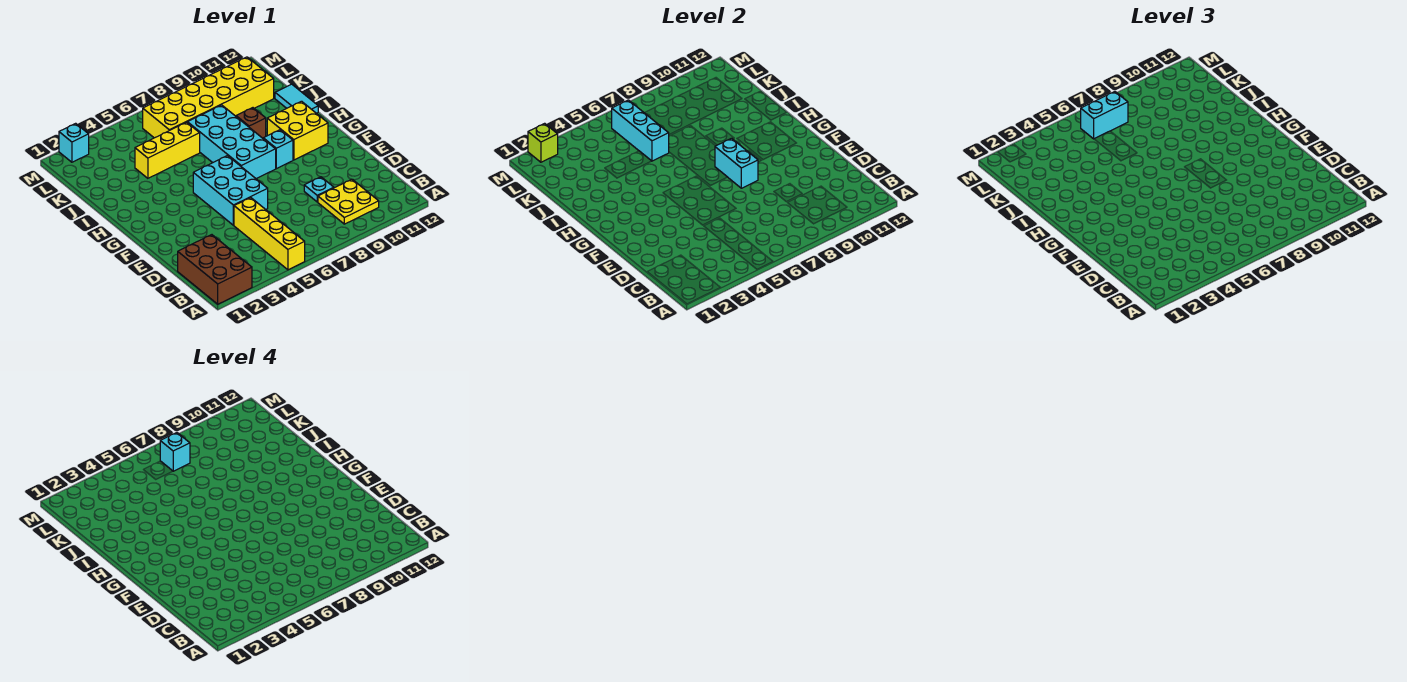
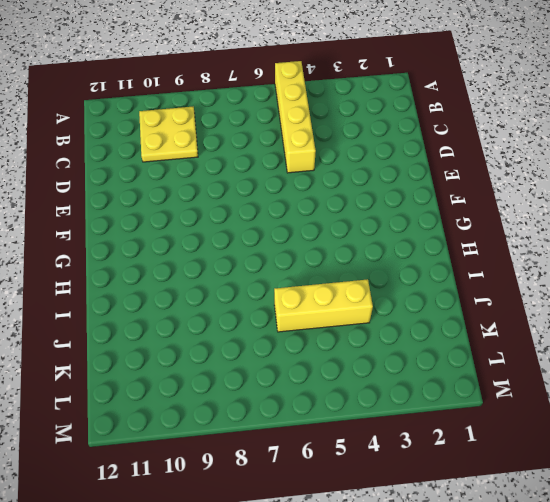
none -> brown brick A1:C2 level 1
none -> cyan plate D9 level 1
none -> cyan brick E5:G6 level 1

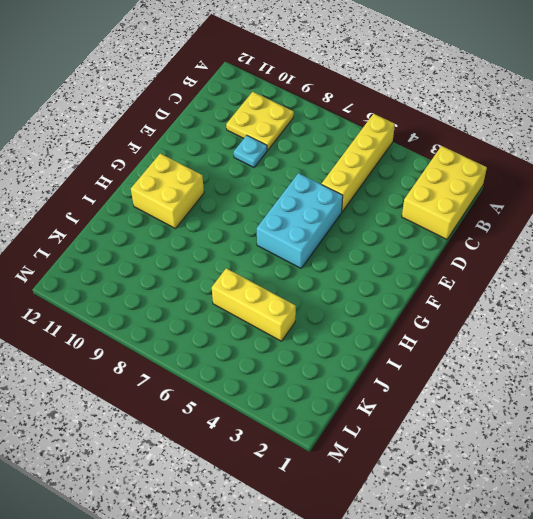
yellow brick A1:C2 level 1 -> brown brick A1:C2 level 1
none -> cyan brick G7:J8 level 1
none -> cyan brick G9 level 1
none -> brown brick I9 level 1

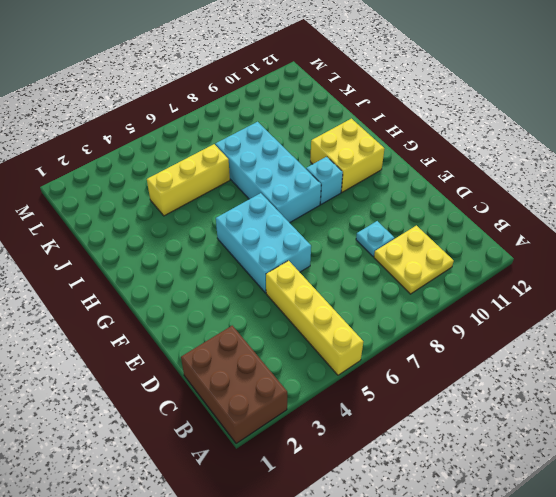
none -> brown brick I9 level 1
none -> cyan tile I12:J12 level 1
none -> yellow brick K6:L11 level 1

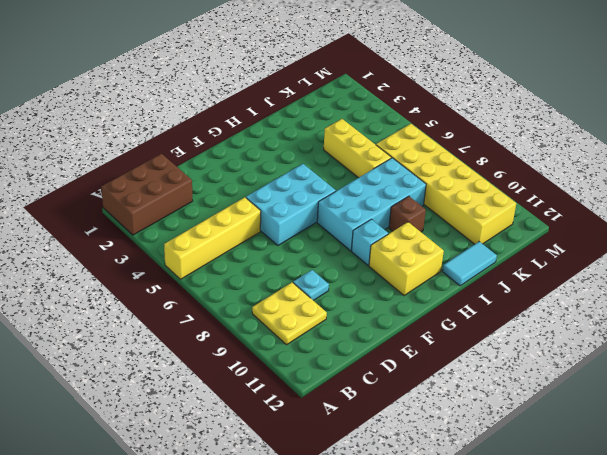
none -> cyan brick M2 level 1
none -> cyan brick F8:G8 level 2
none -> cyan brick J6:L6 level 2

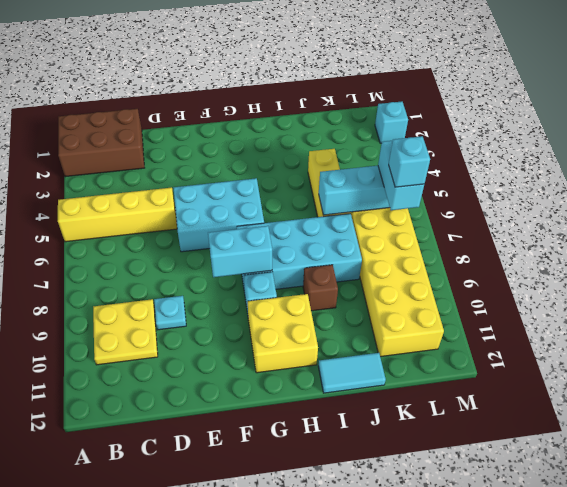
none -> lime brick M2 level 2

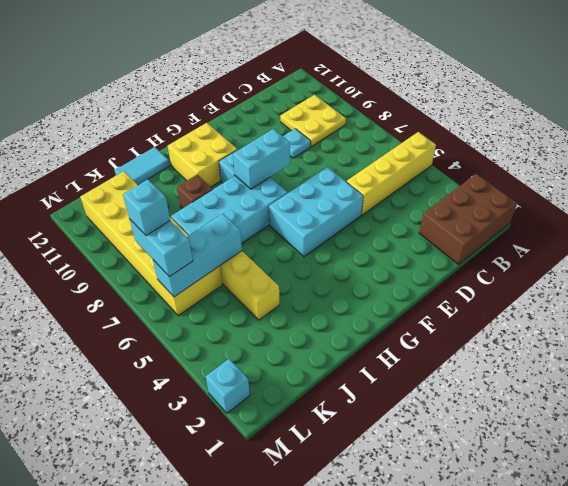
none -> lime brick M2 level 2

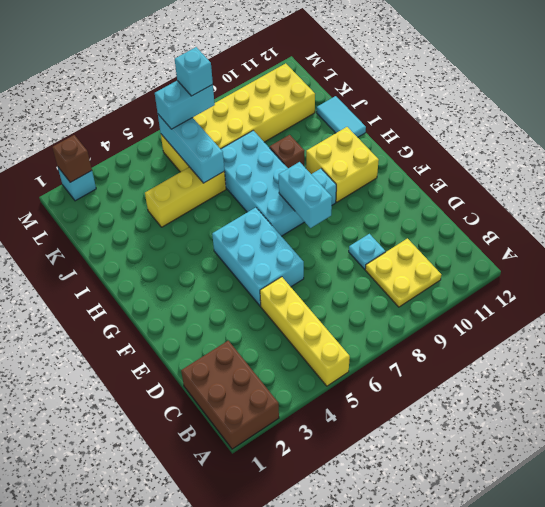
brown brick M2 level 2 -> lime brick M2 level 2

